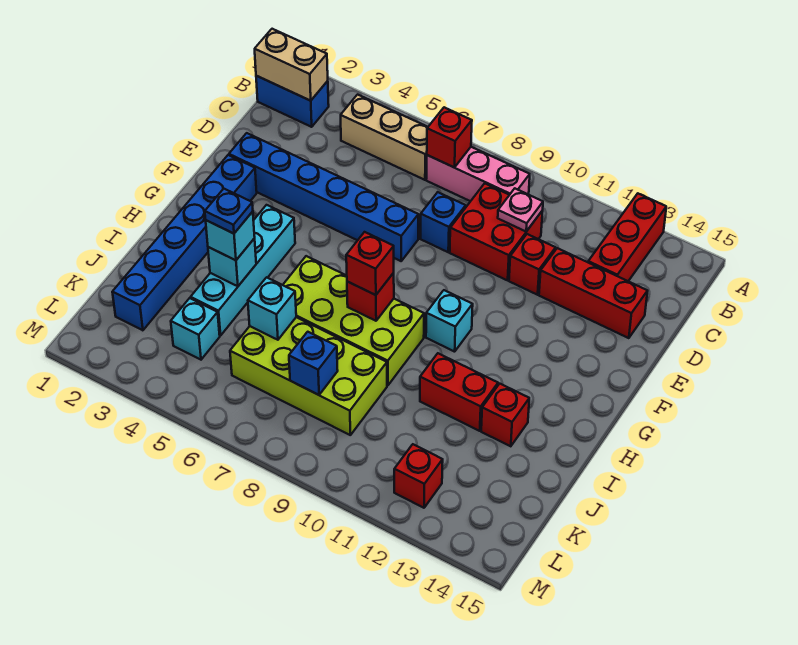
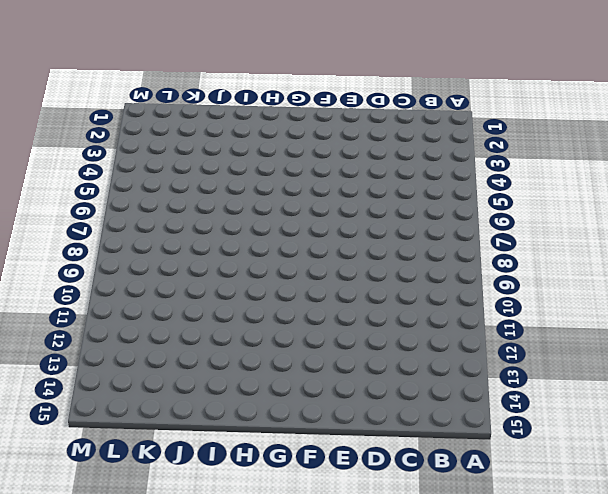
none -> red brick A13:C13 level 1
none -> blue brick B1:B2 level 1
none -> tan brick B4:B6 level 1

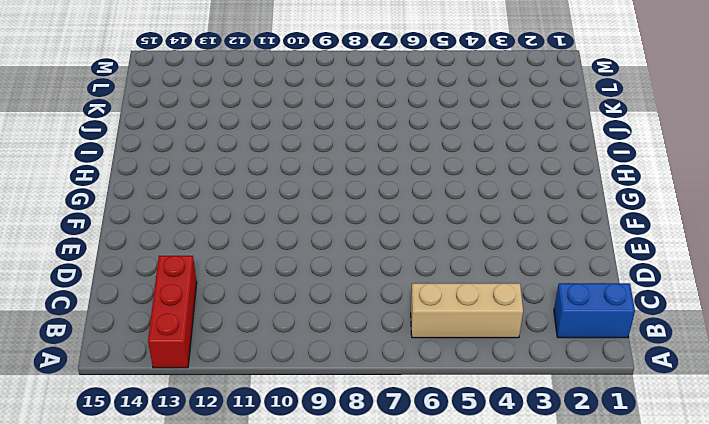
none -> pink brick B7:B9 level 1
none -> red brick C9:D10 level 1
none -> blue brick D8 level 1

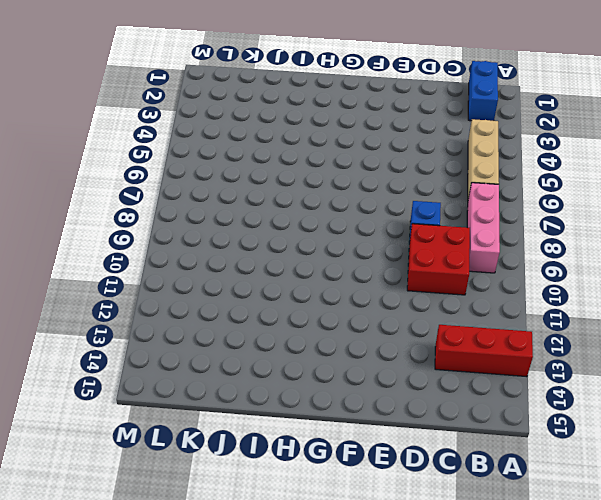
none -> red brick D11 level 1
none -> red brick D12:D14 level 1
none -> blue brick E2:E7 level 1

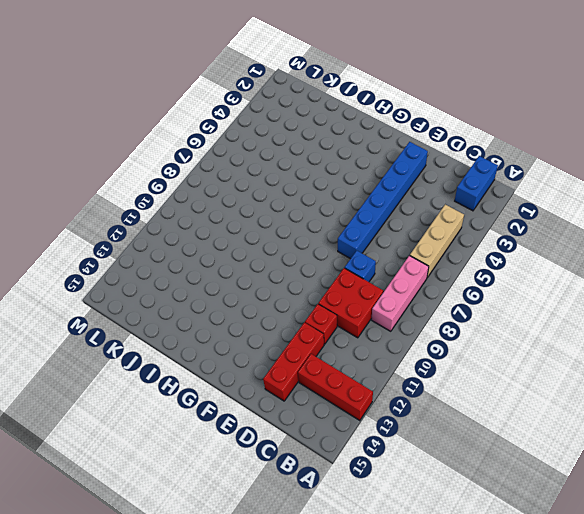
none -> blue brick F2:K2 level 1
none -> cyan brick G4:J4 level 1
none -> cyan brick G10 level 1

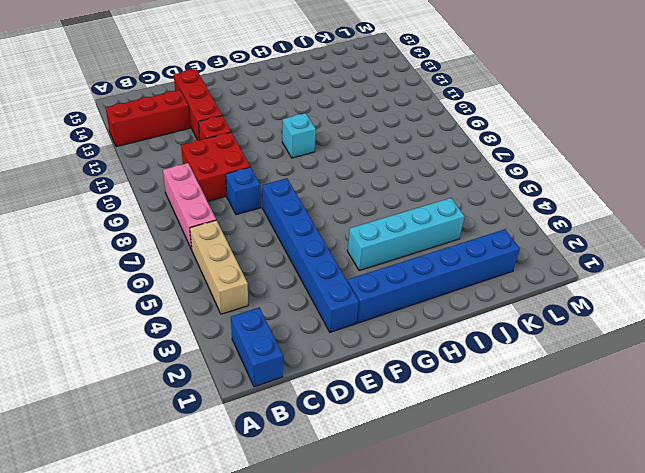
none -> lime brick H6:I9 level 1
none -> red brick I11:I12 level 1
none -> red brick I13 level 1

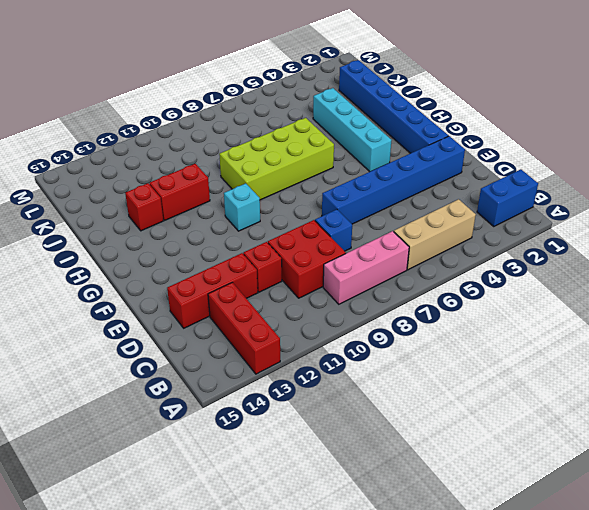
none -> lime brick J6:K9 level 1
none -> cyan brick K4 level 1
none -> red brick L12 level 1

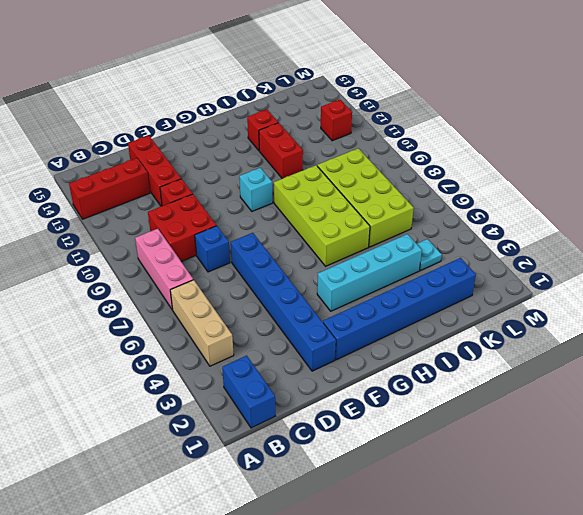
cyan plate K4 level 1 -> cyan brick K4 level 1
none -> tan brick B1:B2 level 2
none -> red brick B7 level 2
none -> pink plate C10 level 2

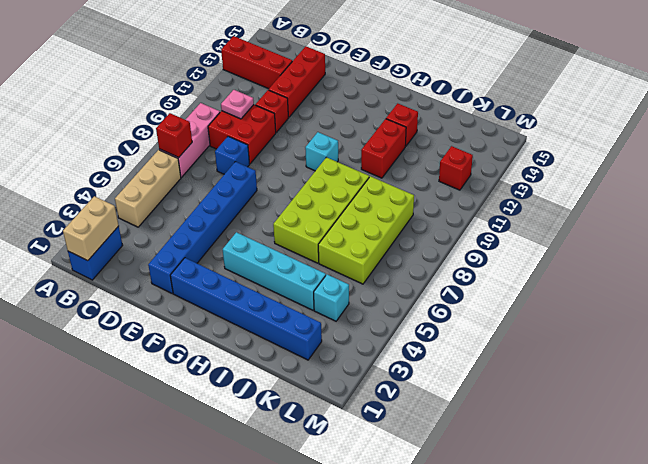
none -> red brick H8 level 2
none -> cyan brick I4 level 2
none -> cyan brick J6 level 2

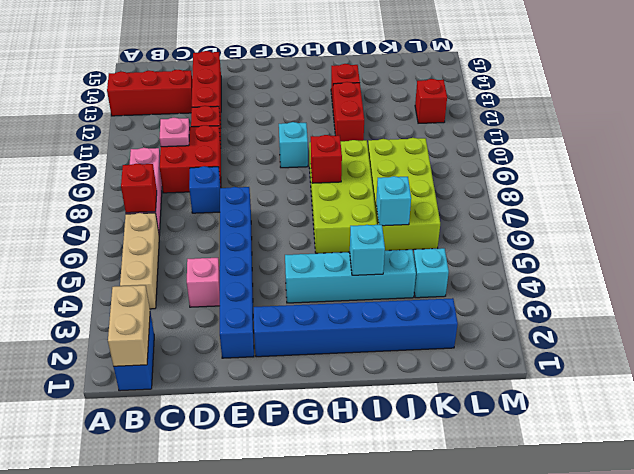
pink brick D4 level 1 -> none
none -> blue brick K8 level 2
none -> red brick H8 level 3
none -> cyan brick I4 level 3

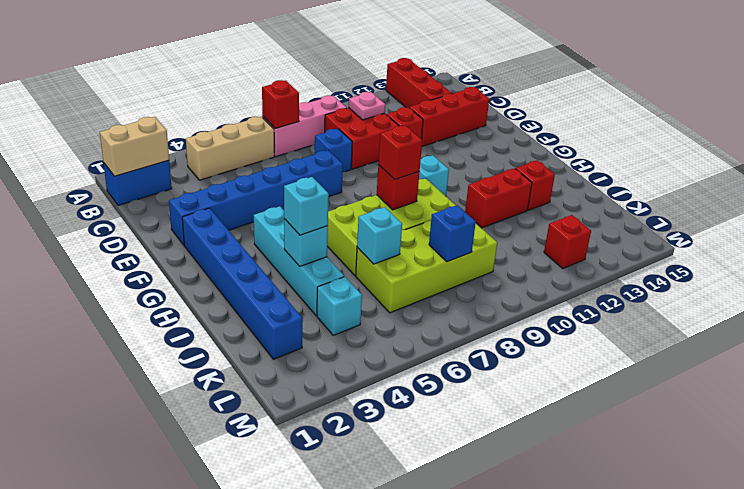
none -> blue plate I4 level 4

